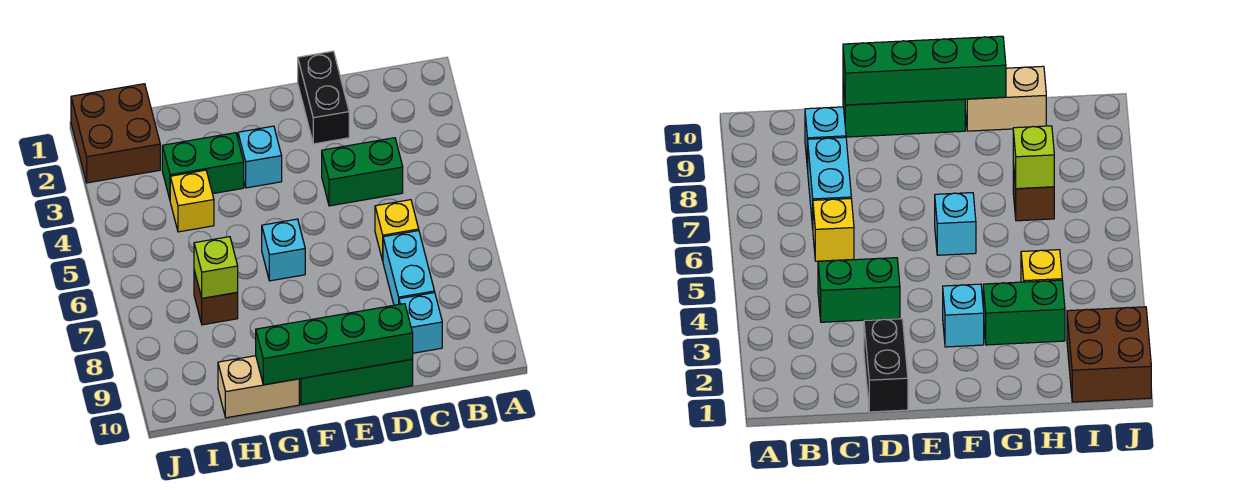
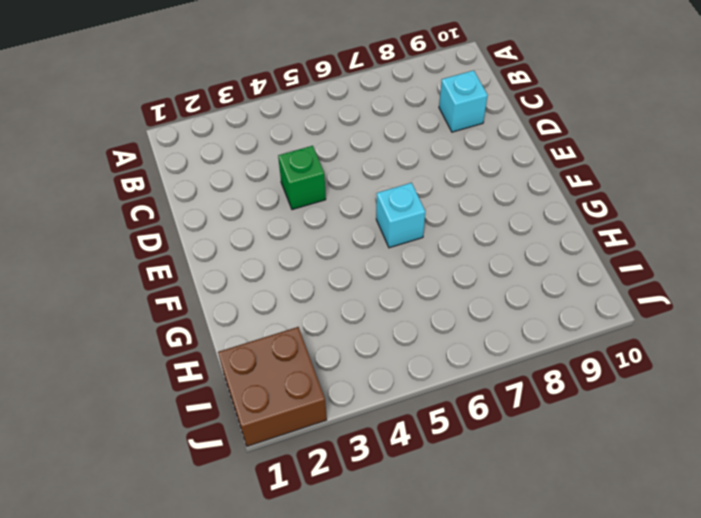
green brick D4 level 1 -> green brick C4:D4 level 1
none -> yellow brick C6 level 1
none -> cyan brick C7:C8 level 1
none -> black brick D1:D2 level 1

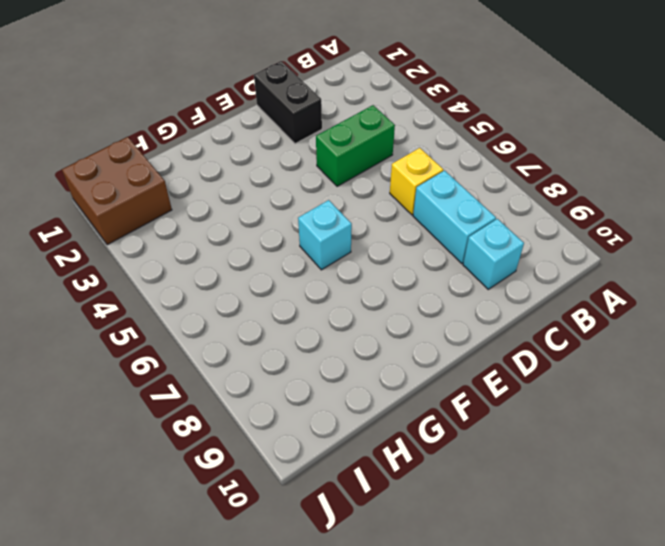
none -> green brick D10:F10 level 1
none -> cyan brick F3 level 1
none -> green brick G3:H3 level 1

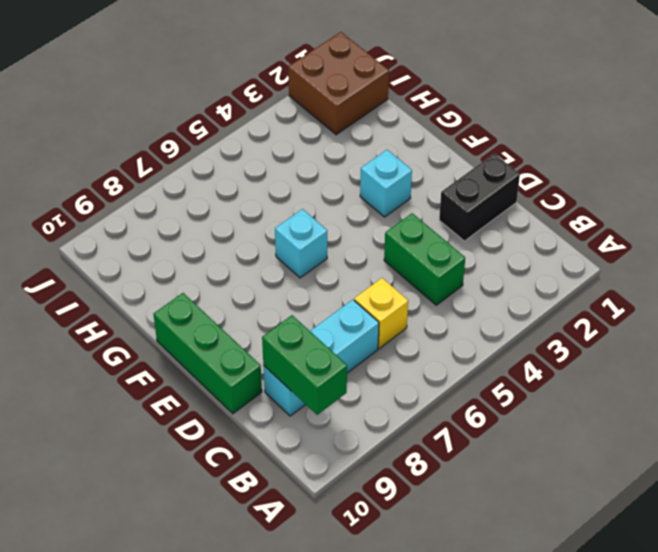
green brick B9:C9 level 2 -> green brick G3:H3 level 1
none -> tan brick G10:H10 level 1
none -> yellow brick H4 level 1
none -> brown brick H7 level 1

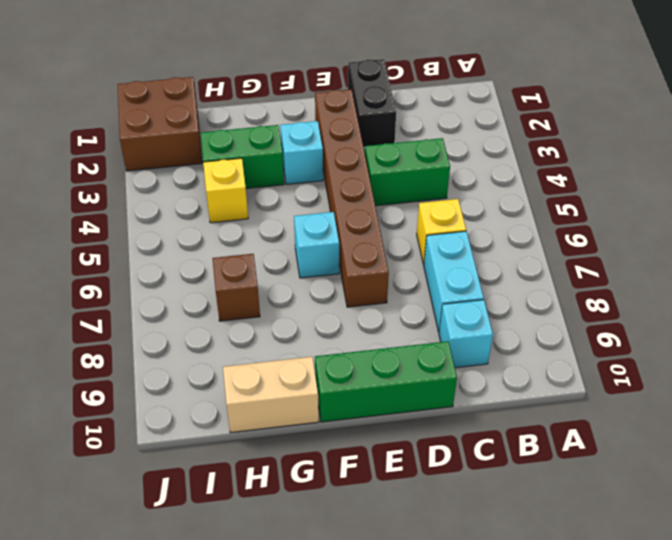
brown brick E2:E7 level 1 -> none
none -> green brick D10:G10 level 2
none -> lime brick H7 level 2

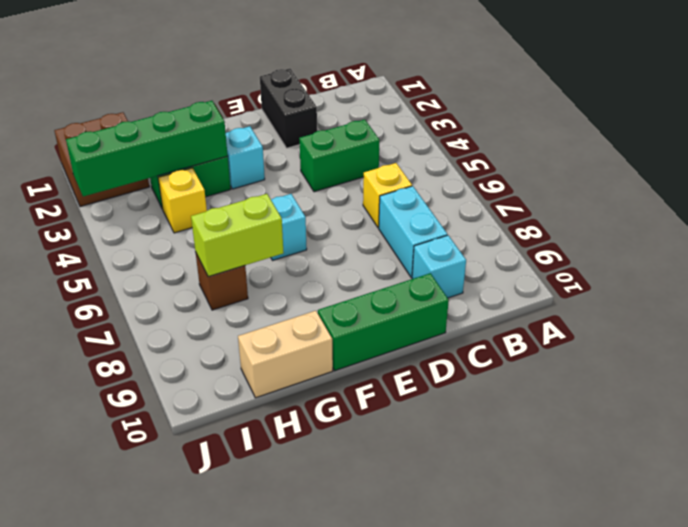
green brick G3:J3 level 2 -> green brick D10:G10 level 2
lime brick G7:H7 level 2 -> lime brick H7 level 2

